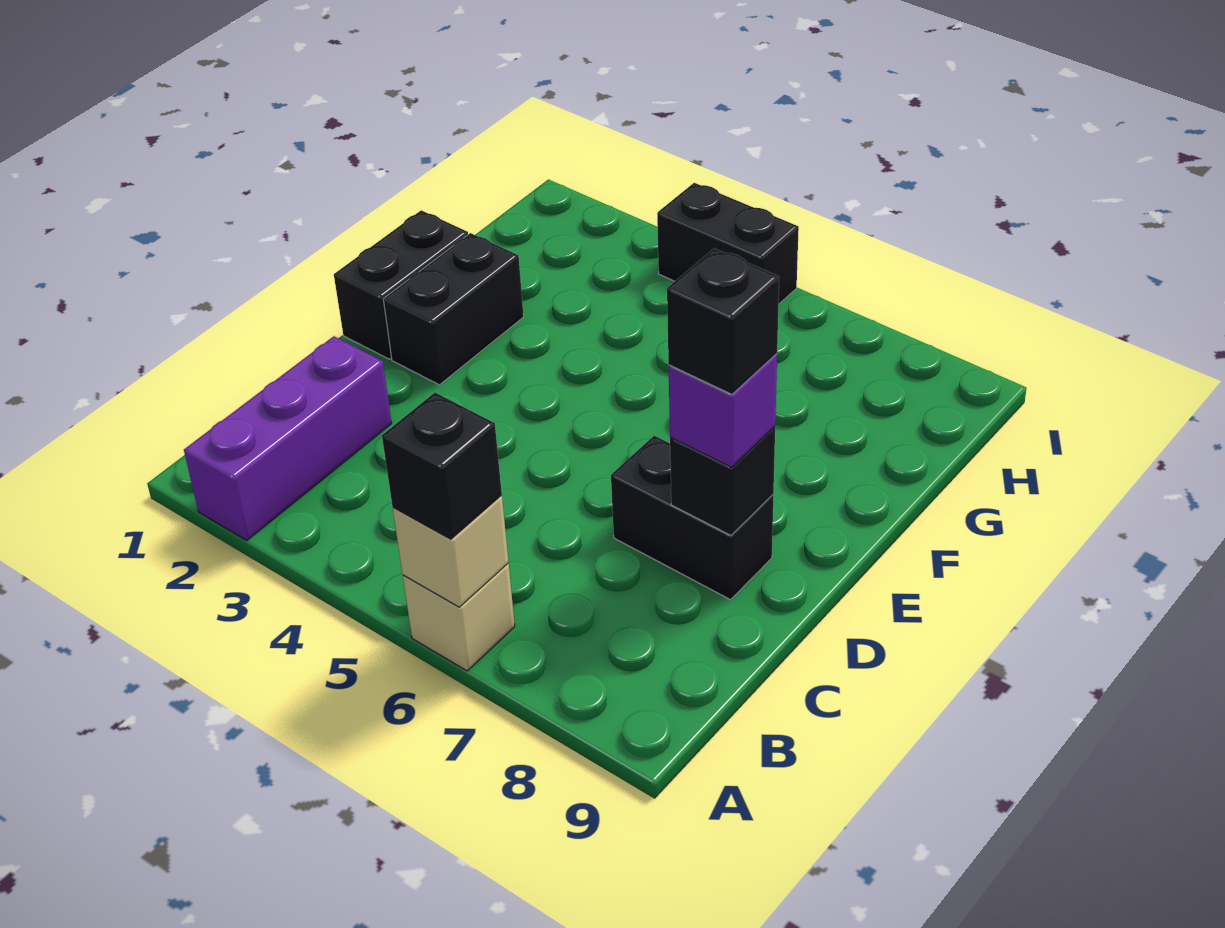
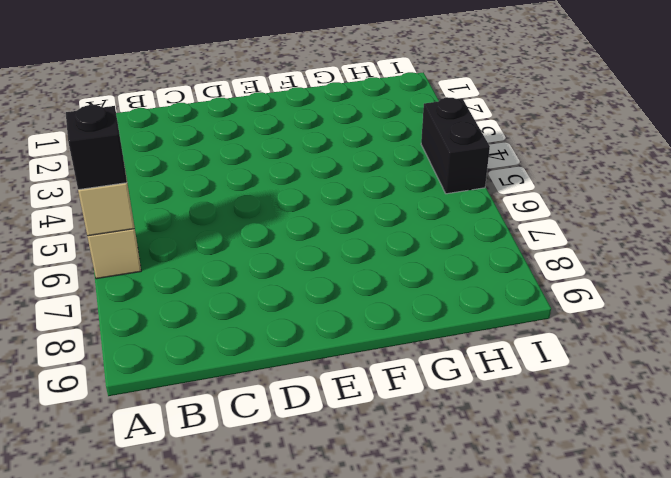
none -> purple brick A2:C2 level 1
none -> black brick D7:D8 level 1

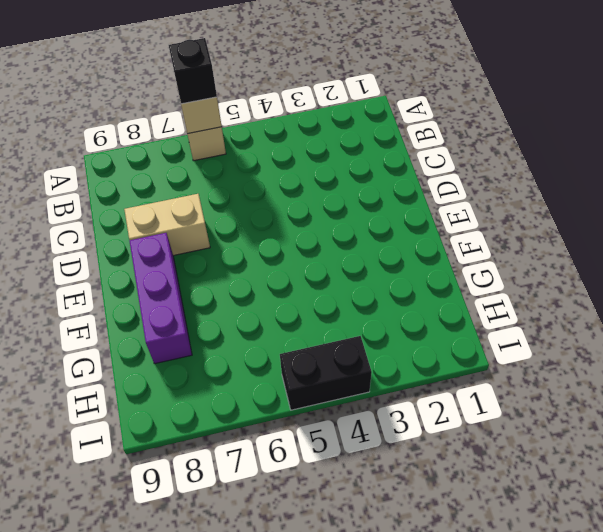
tan brick D7:D8 level 1 -> black brick D7:D8 level 1
purple brick E8:G8 level 1 -> purple brick A2:C2 level 1
none -> black brick E1:F1 level 1
none -> black brick E2:F2 level 1

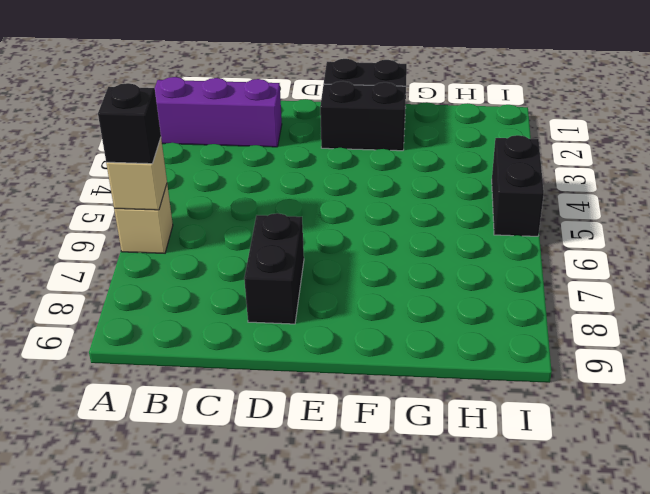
none -> black brick D8 level 2
none -> purple brick D8 level 3

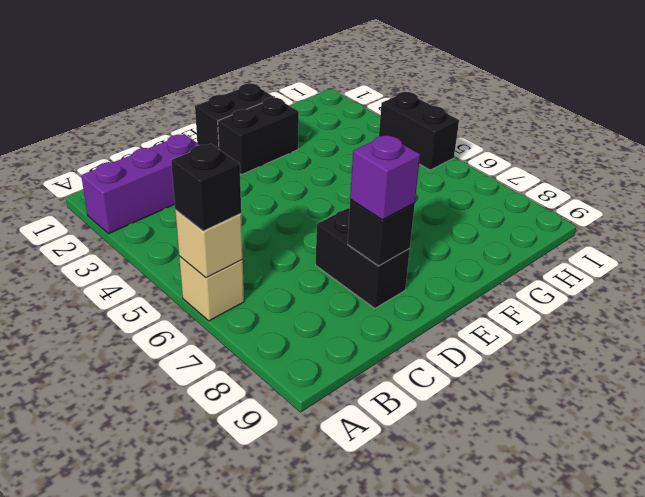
none -> black brick D8 level 4

